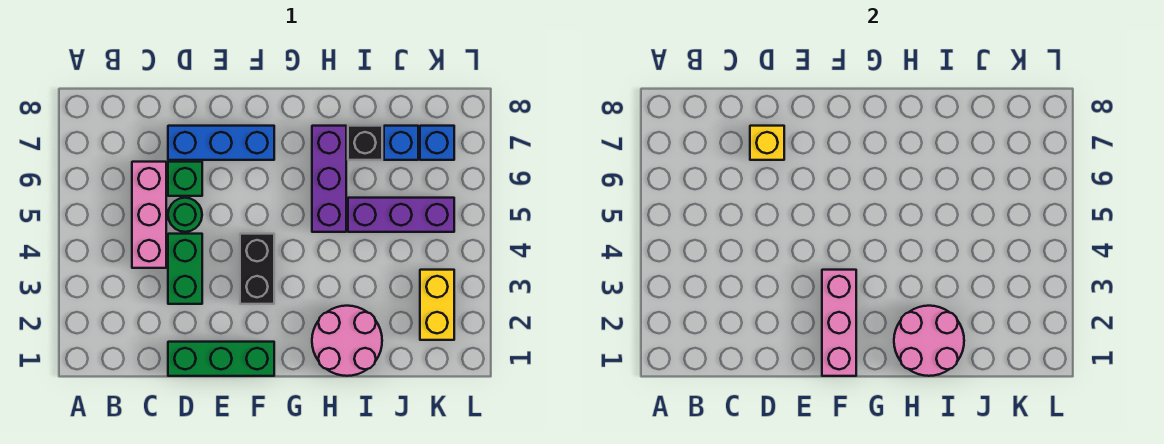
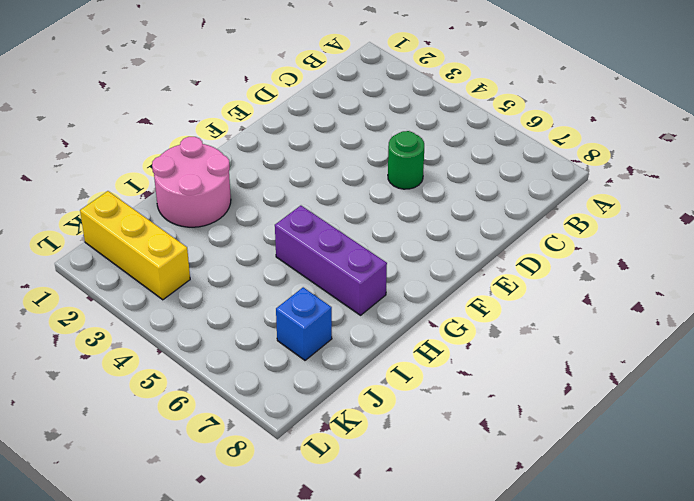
yellow brick K1:K3 level 1 -> yellow brick K2:K3 level 1
none -> pink brick C4:C6 level 1
none -> green brick D1:F1 level 1
none -> green brick D3:D4 level 1

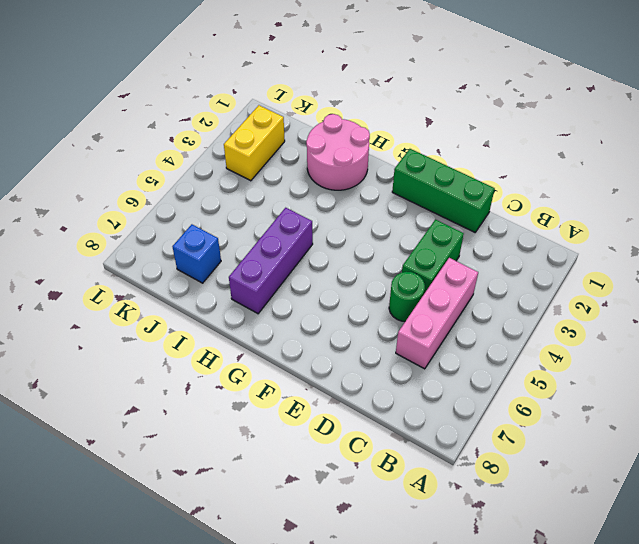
none -> green brick D6 level 1
none -> blue brick D7:F7 level 1
none -> black brick F3:F4 level 1

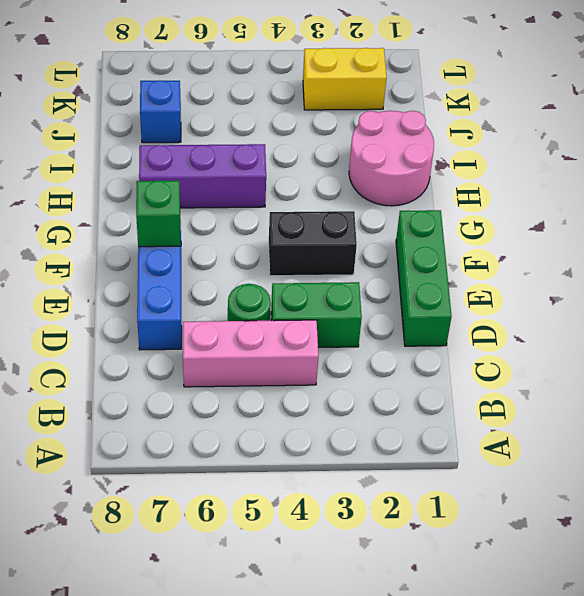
green brick F7 level 2 -> green brick D6 level 1
none -> purple brick I5:K5 level 1
none -> black brick I7 level 1
none -> blue brick K7 level 1

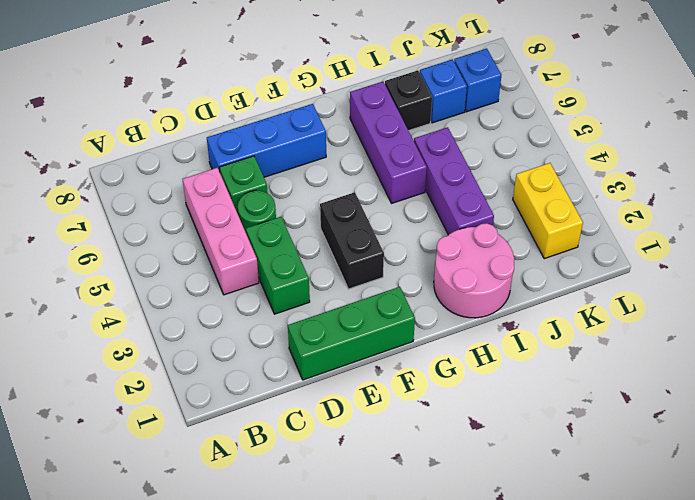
purple brick I3:I5 level 1 -> purple brick I5:K5 level 1
none -> yellow brick D7 level 2
none -> pink brick F1:F3 level 2
none -> pink round brick H1:I2 level 2

